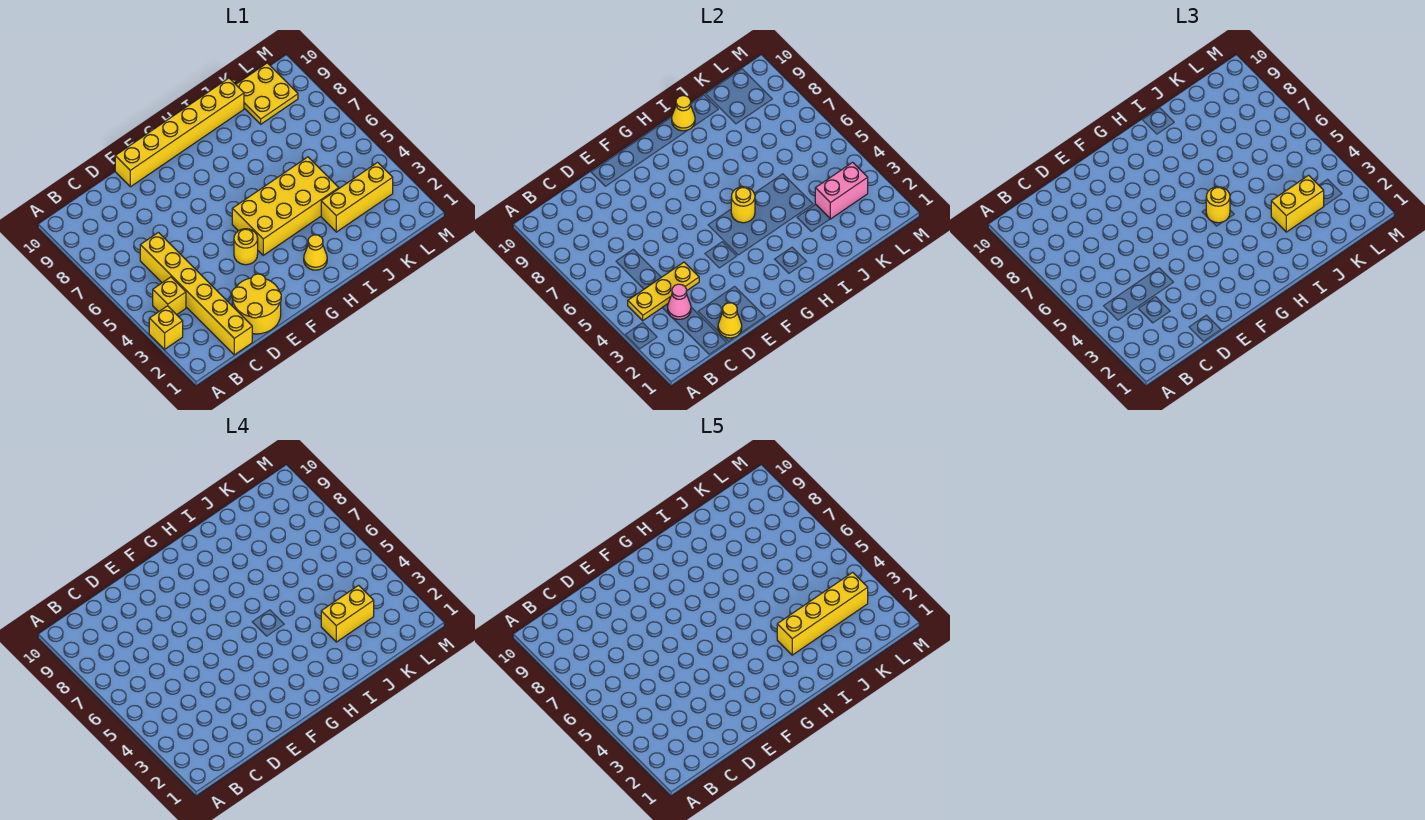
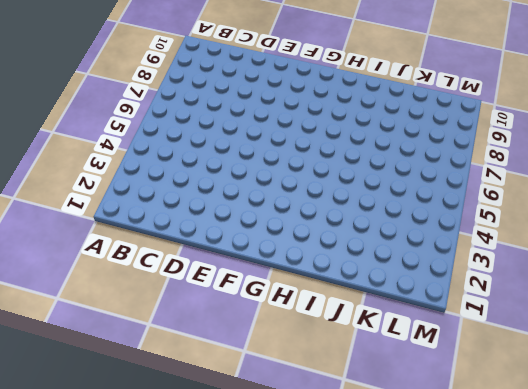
none -> yellow brick A3 level 1
none -> yellow brick B4 level 1
none -> yellow brick C1:C6 level 1

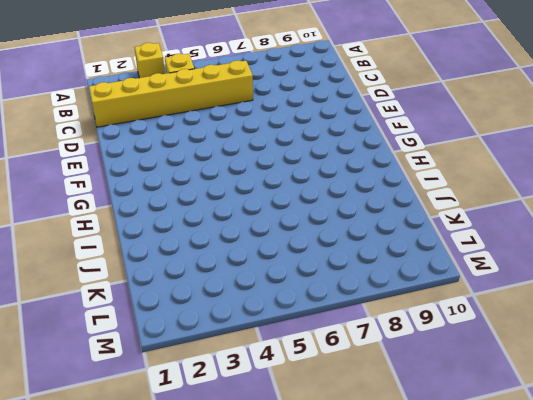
none -> yellow round brick D1:E2 level 1
none -> yellow brick E10:J10 level 1
none -> yellow round brick F4 level 1

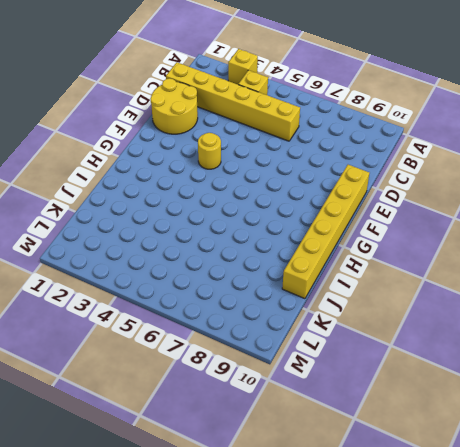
none -> yellow brick G4:J5 level 1
none -> yellow cone H2 level 1
none -> yellow brick J3:L3 level 1

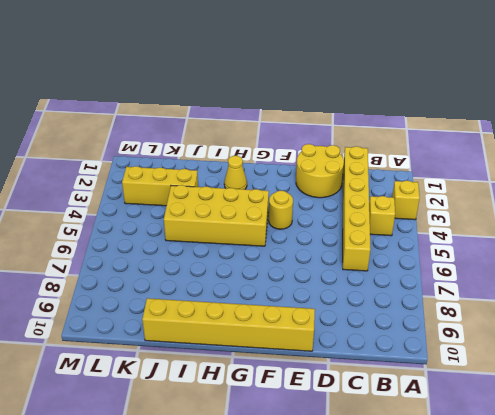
none -> yellow plate K9:L10 level 1
none -> yellow plate B4:D4 level 2
none -> pink cone C3 level 2

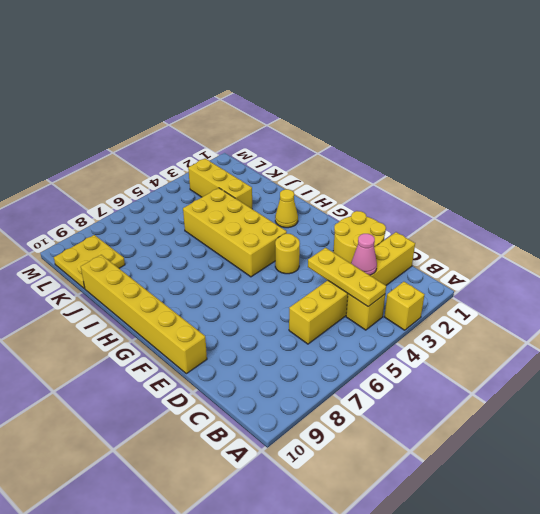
none -> yellow cone D1 level 2
none -> yellow round brick H5 level 2
none -> yellow cone I10 level 2

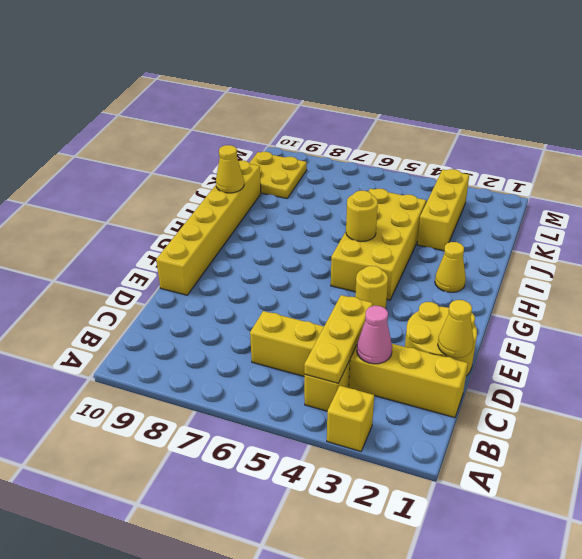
none -> pink brick K3:L3 level 2
none -> yellow round brick H5 level 3
none -> yellow brick J3:K3 level 3

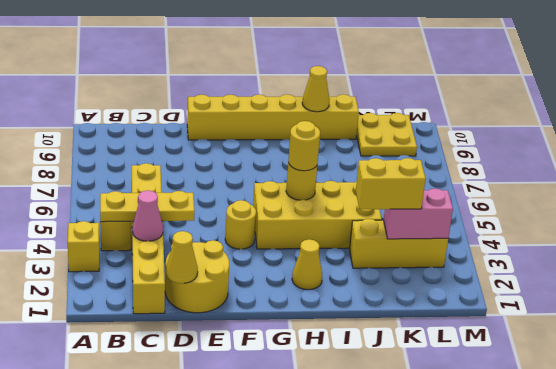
none -> yellow brick J3:K3 level 4
none -> yellow brick I3:L3 level 5

